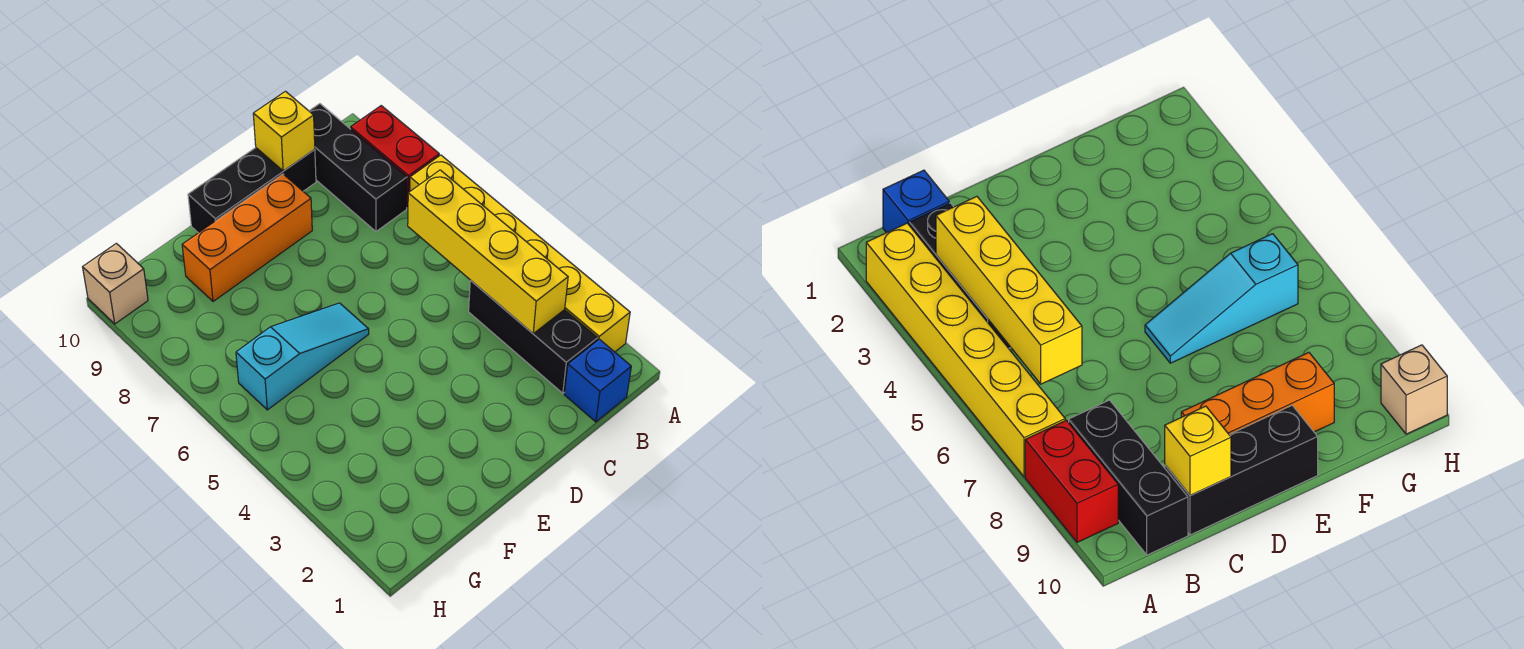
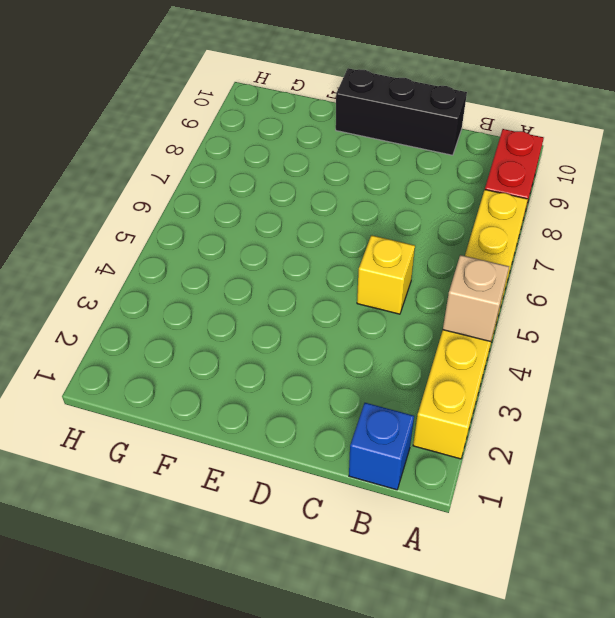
tan brick A4 level 2 -> tan brick H10 level 1
yellow brick C5 level 1 -> yellow brick C10 level 2
none -> black brick B2:B4 level 1
none -> black brick B8:B10 level 1

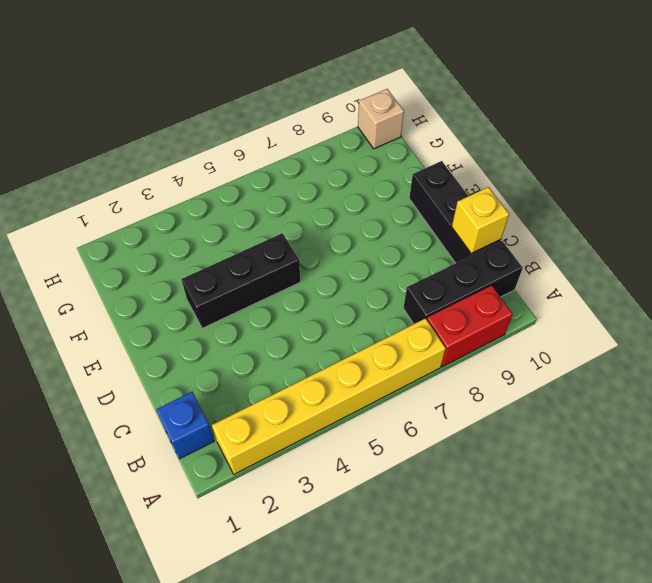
black brick E3:E5 level 1 -> black brick B2:B4 level 1
none -> orange brick D9:F9 level 1
none -> cyan slope E6:G6 level 1 top G

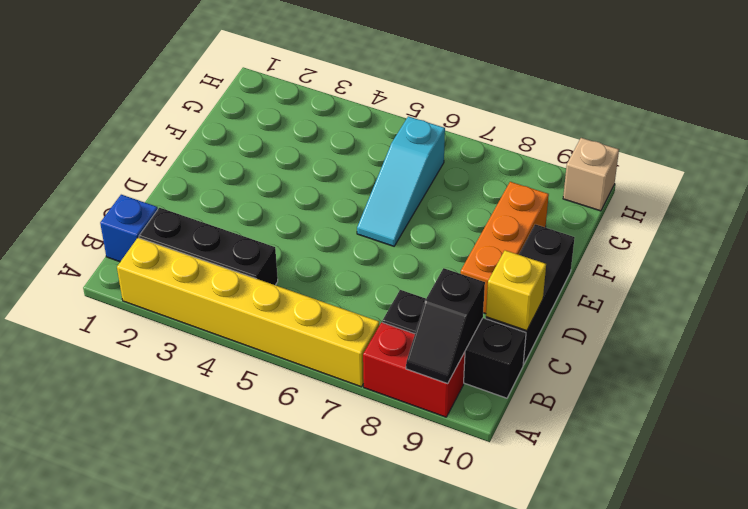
black slope A9:B9 level 2 top B -> none
none -> yellow brick B3:B6 level 2

